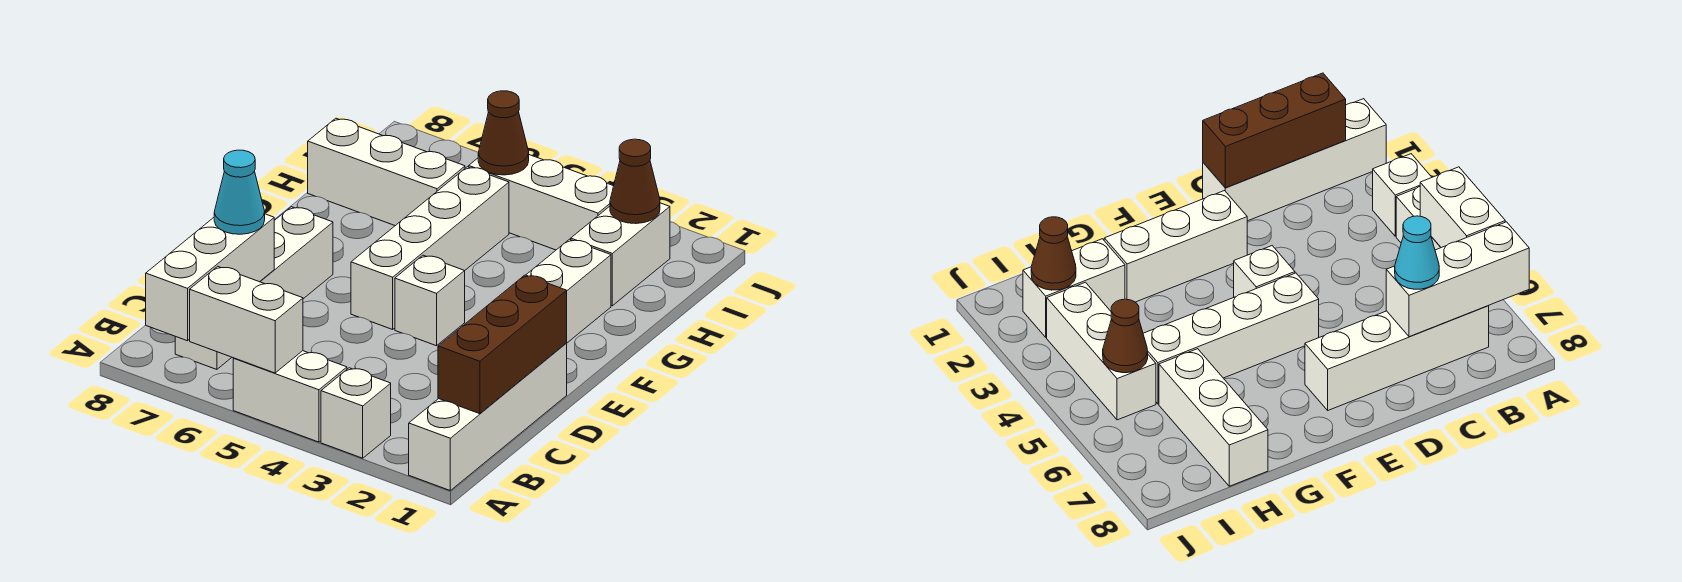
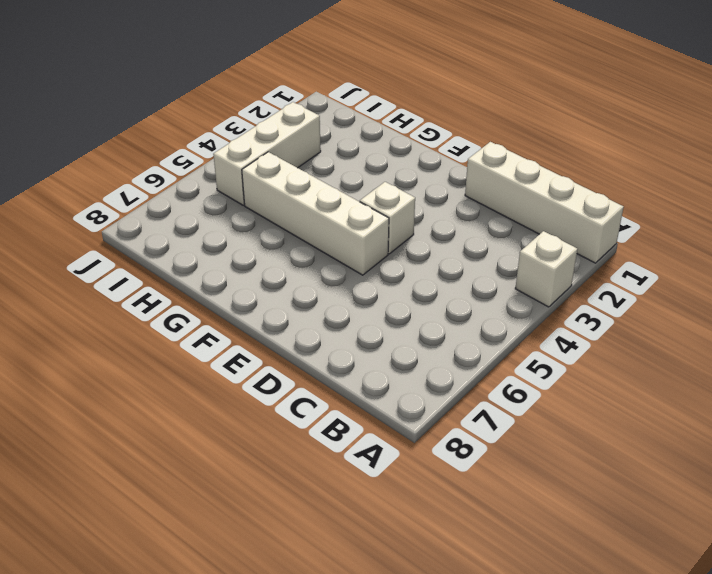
none -> white brick A4:A5 level 1
none -> white brick B7:E7 level 1
none -> white brick E2:G2 level 1

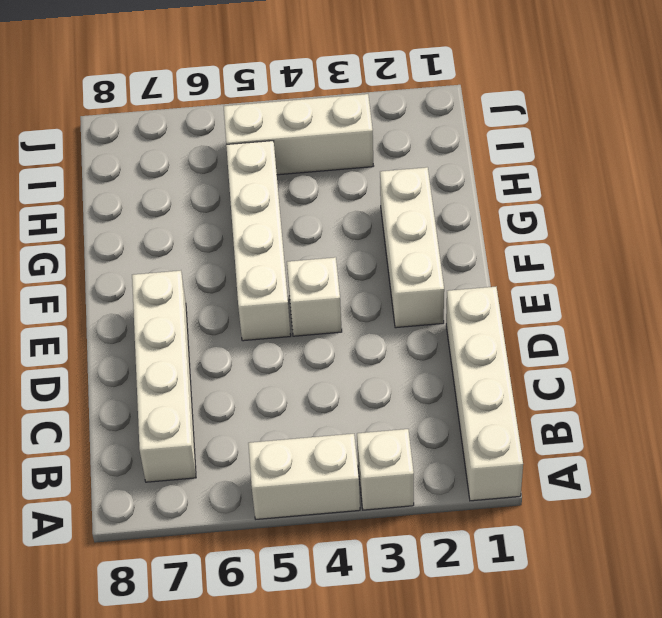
none -> white brick H2:I2 level 1
none -> white brick H6:H8 level 1
none -> white brick A5:A6 level 2

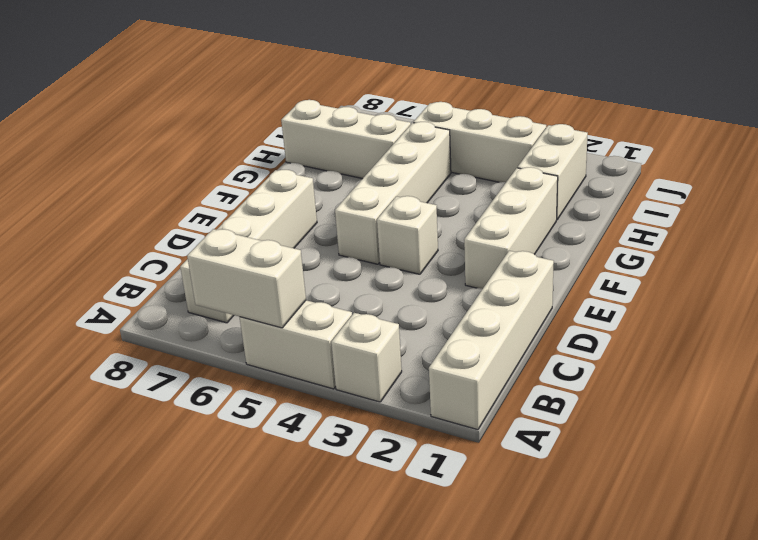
none -> white brick A7:C7 level 2
none -> brown brick B1:D1 level 2
none -> brown cone I2 level 2

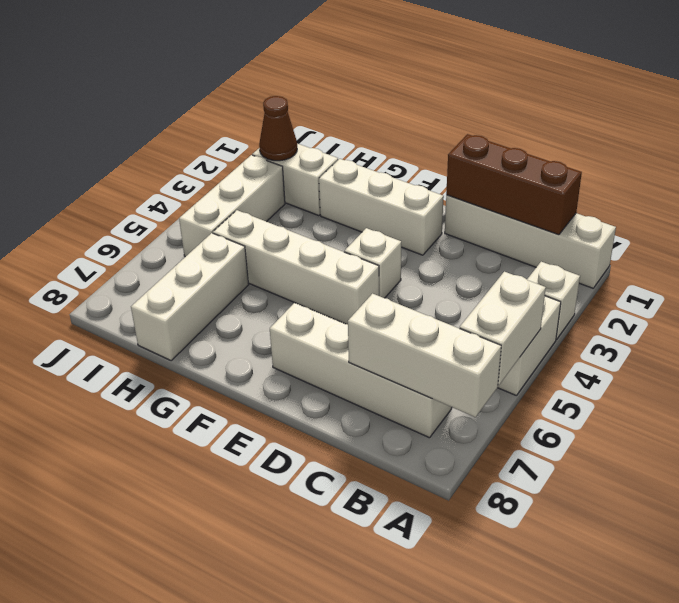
none -> brown cone I5 level 2
none -> cyan cone C7 level 3

